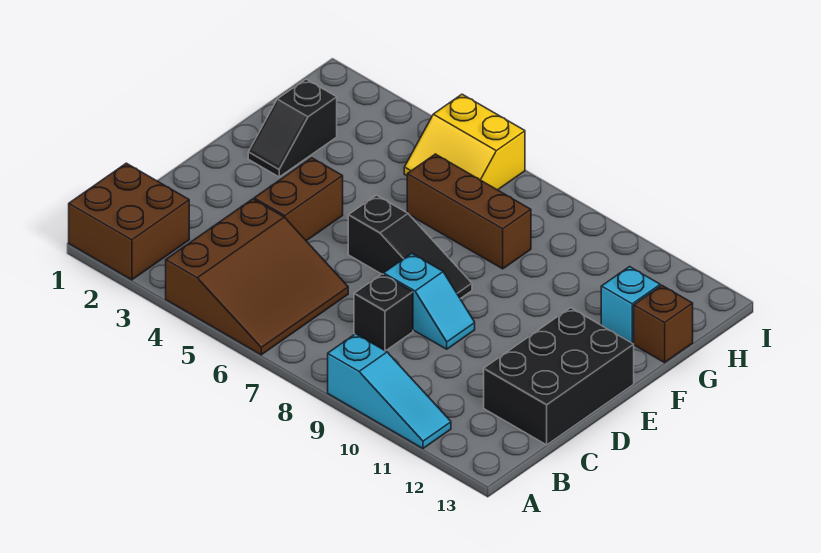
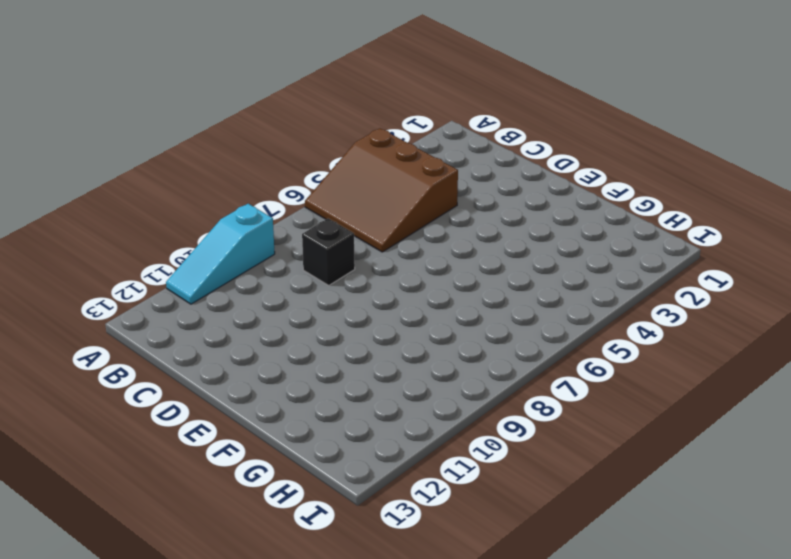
none -> brown brick A1:B2 level 1
none -> black brick C12:E13 level 1
none -> brown brick D4:E4 level 1

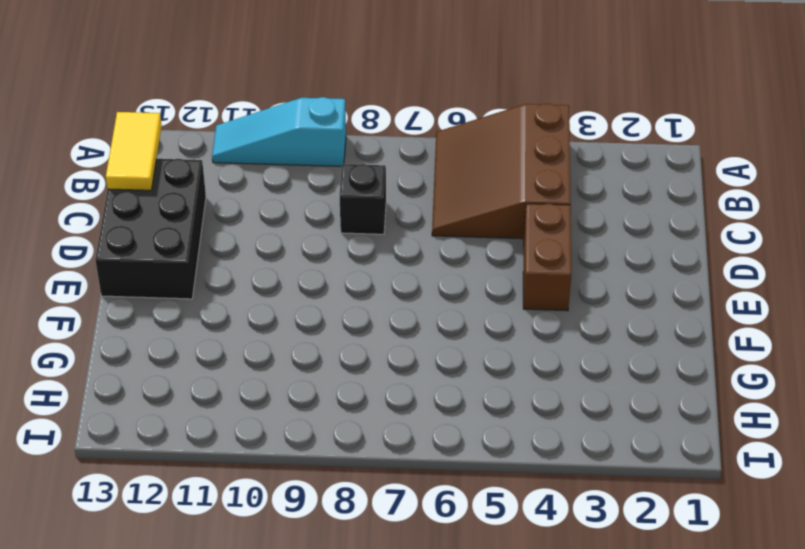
yellow tile B13:C13 level 2 -> none
none -> brown brick A1:B2 level 1
none -> cyan slope D8:D9 level 1 top 8
none -> black slope E6:E8 level 1 top 6

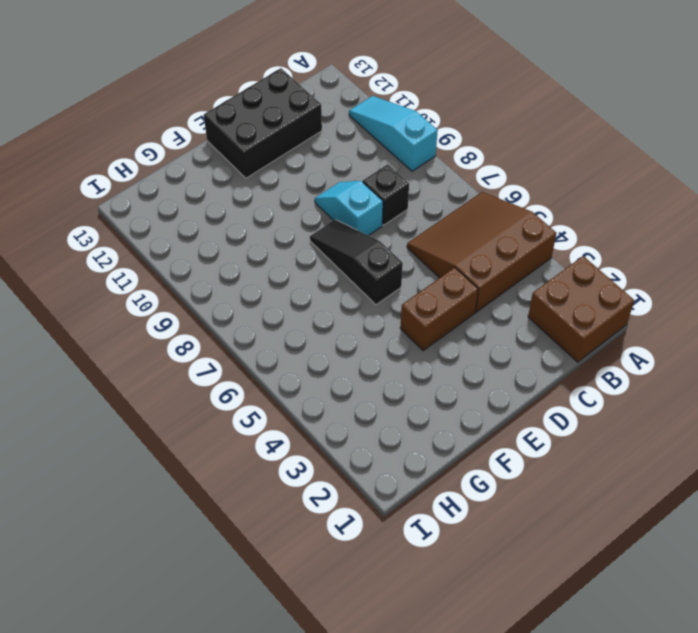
none -> black slope F2:G2 level 1 top G
none -> brown brick G6:G8 level 1
none -> cyan brick G12 level 1

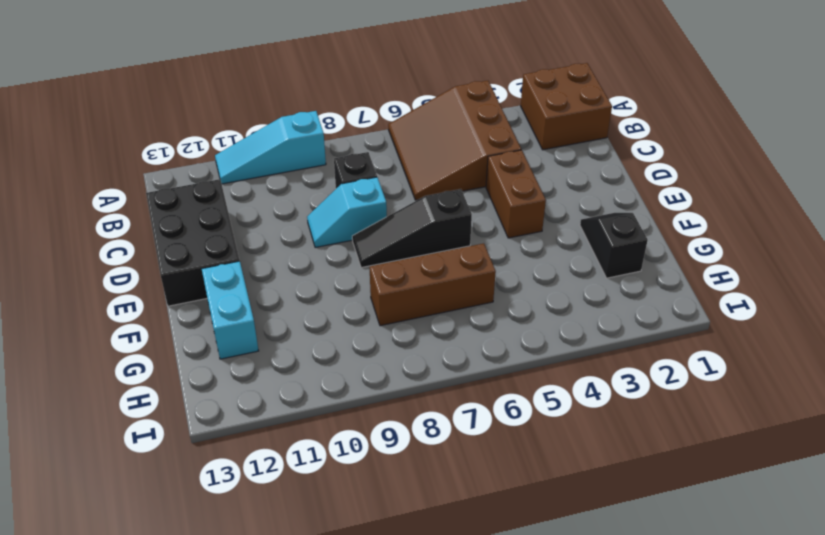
cyan brick F12:G12 level 1 -> cyan brick G12 level 1
none -> brown brick G13 level 1
none -> yellow slope H5:I6 level 1 top I

